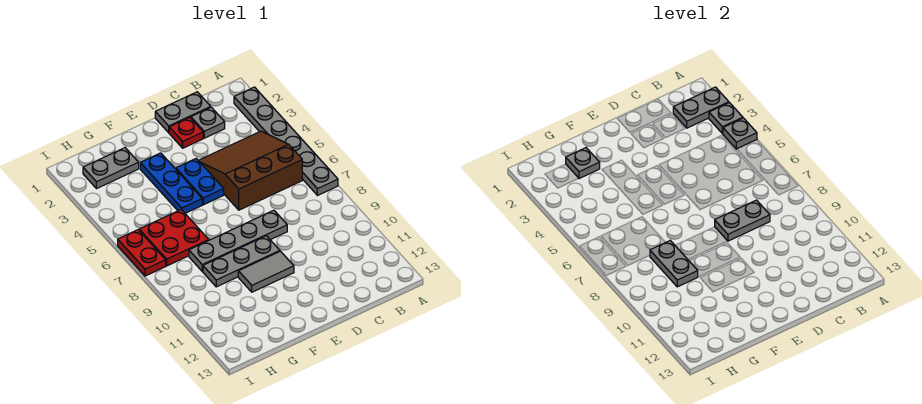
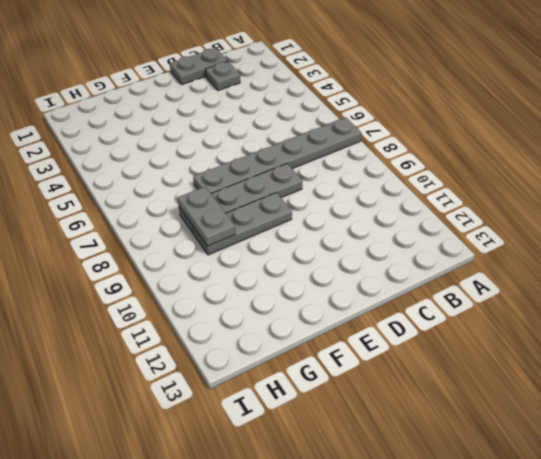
grey plate A7:F7 level 1 -> grey plate A2:A7 level 1
none -> brown slope B4:D6 level 1 top 6
none -> red plate D2 level 1
none -> blue plate E4:E5 level 1

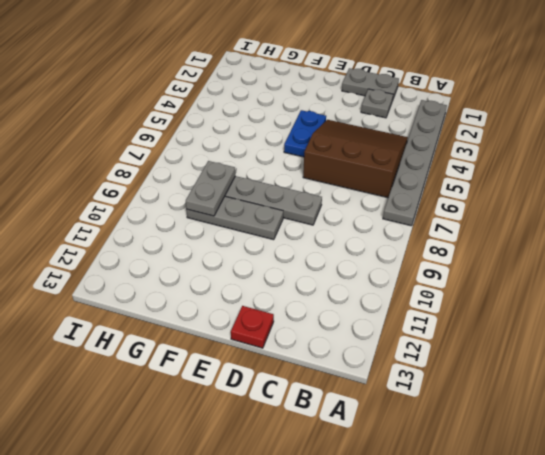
red plate D13 level 1 -> red plate D2 level 1
none -> grey tile E10:F10 level 1
none -> blue plate F3:F5 level 1
none -> grey plate G2:H2 level 1

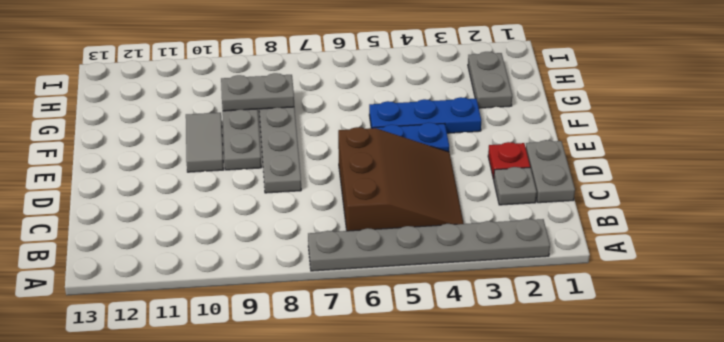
none -> red plate G6:H7 level 1
none -> red plate I6:I7 level 1
none -> grey plate A2:B2 level 2

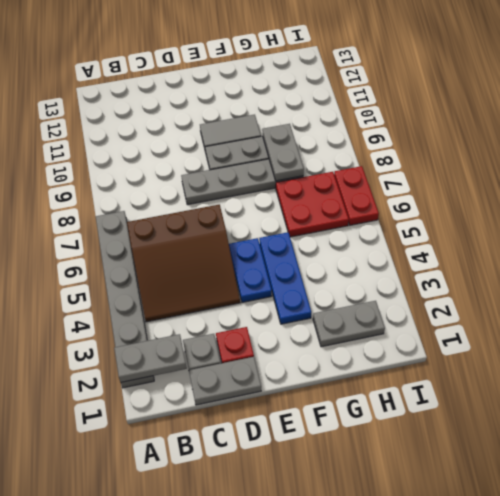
none -> grey plate A3 level 2
none -> grey plate A4 level 2
none -> grey plate C8:D8 level 2

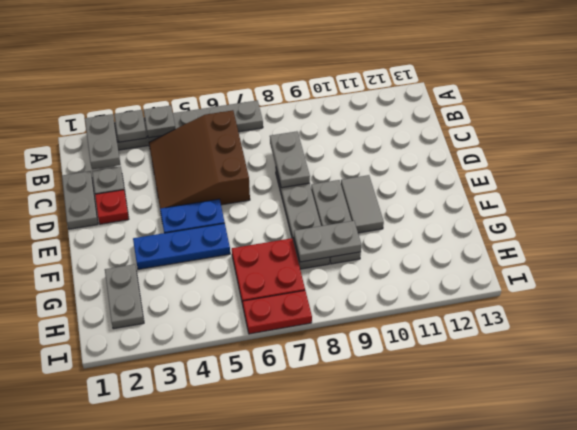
none -> grey plate G2 level 2

